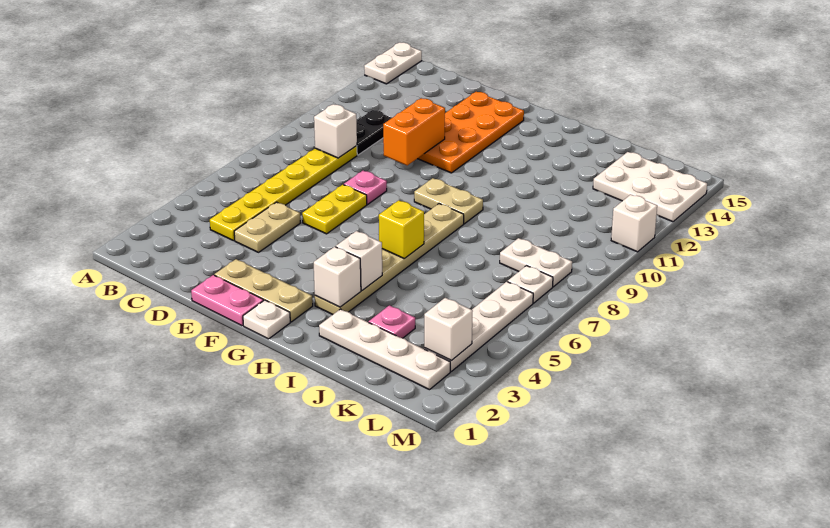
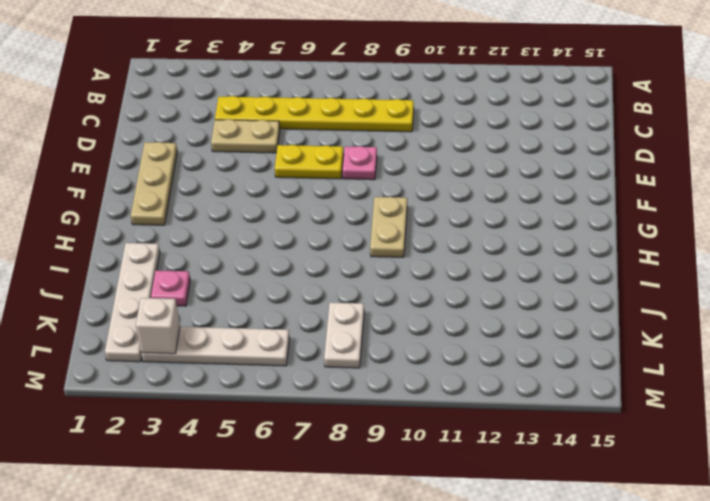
none -> white plate A14:A15 level 1
none -> black plate C10:C11 level 1
none -> pink plate E1:F1 level 1

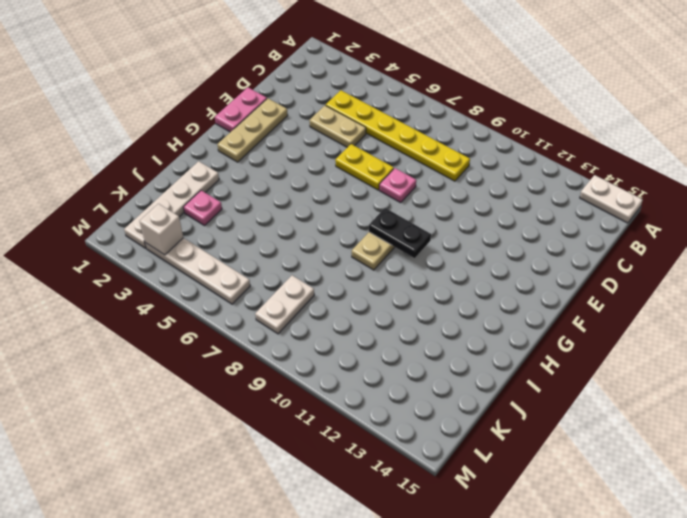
black plate G9:G10 level 2 -> black plate C10:C11 level 1
none -> orange plate E11:F14 level 1
none -> white plate G1 level 1
none -> tan plate H3:H8 level 1

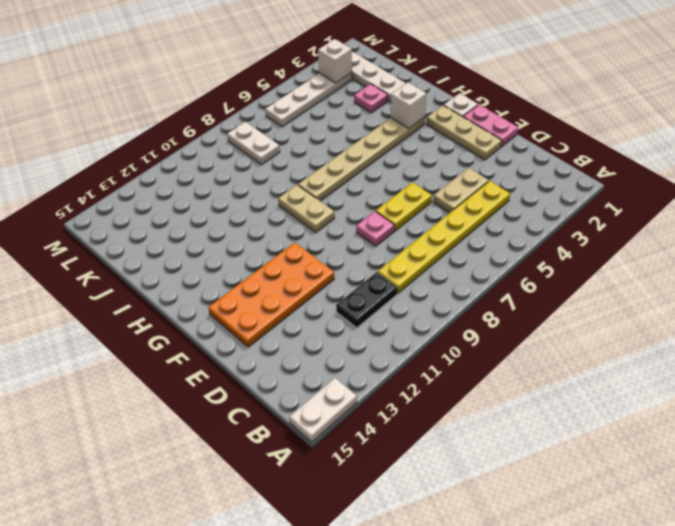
none -> white plate K13:M14 level 1
none -> white plate L7 level 1
none -> white brick M11 level 1

